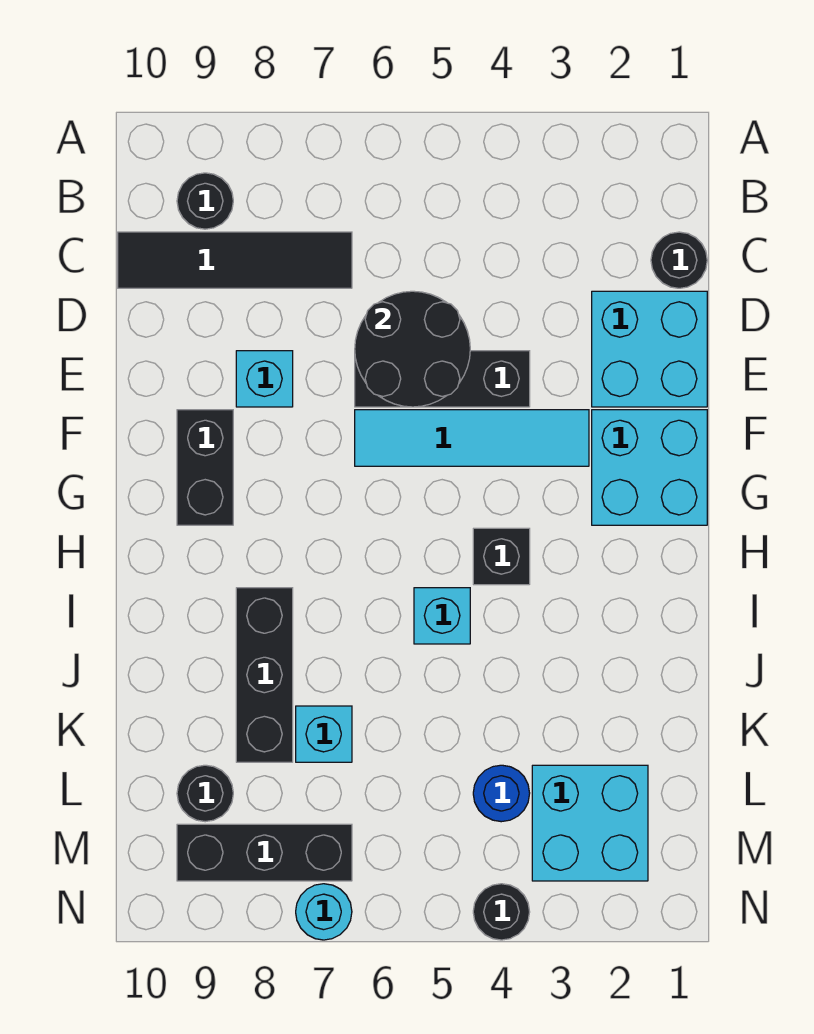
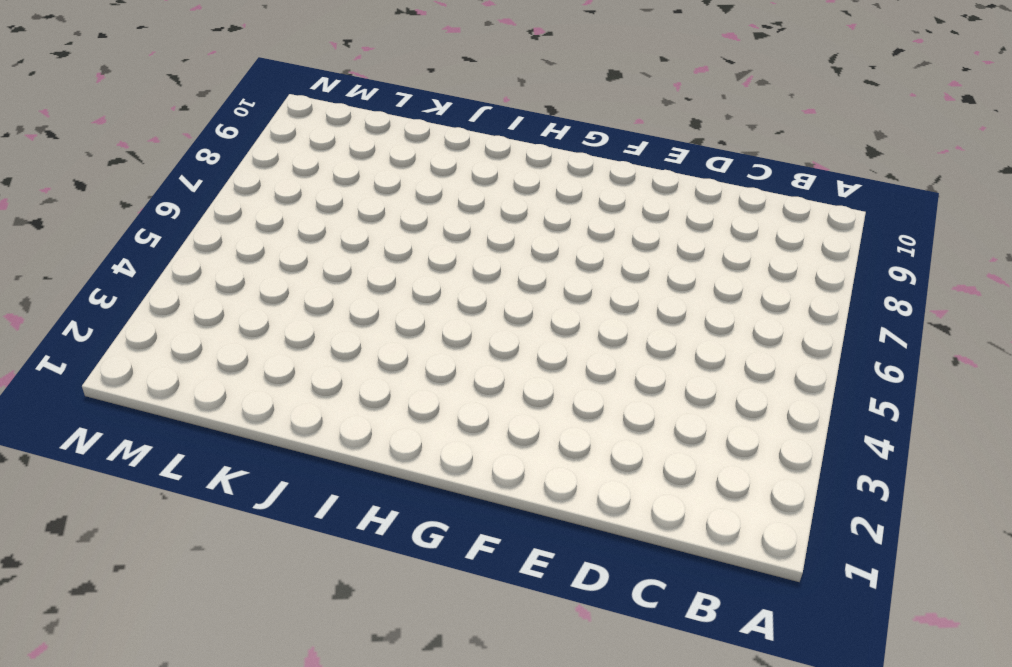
none -> black round brick B9 level 1
none -> black round brick C1 level 1
none -> black tile C7:C10 level 1

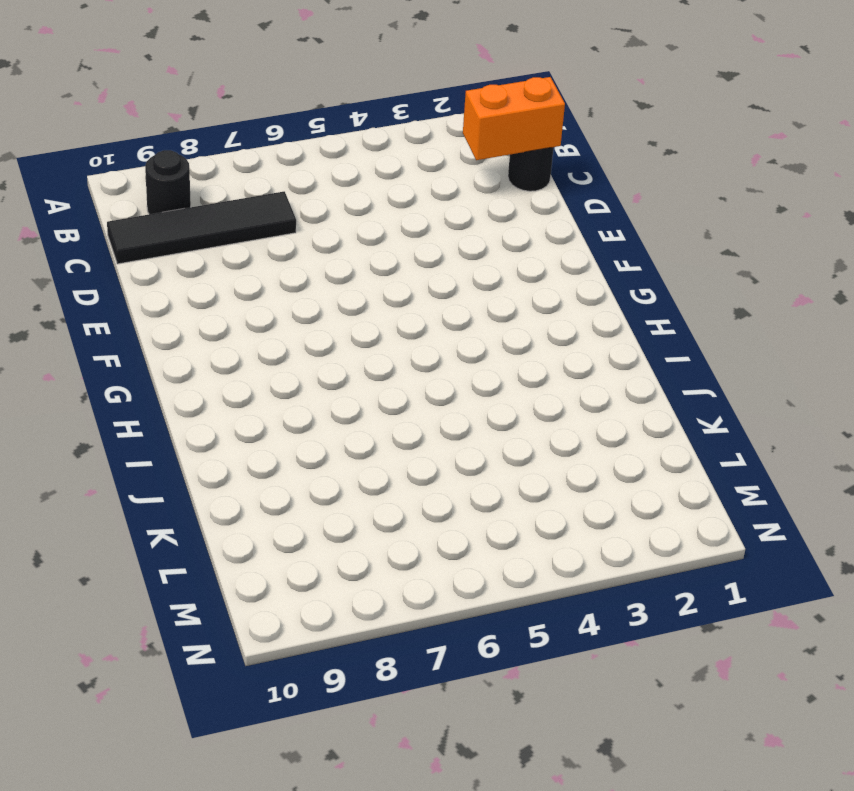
orange brick C1:C2 level 2 -> none
none -> cyan brick D1:E2 level 1
none -> black brick E4:E6 level 1
none -> cyan brick E8 level 1

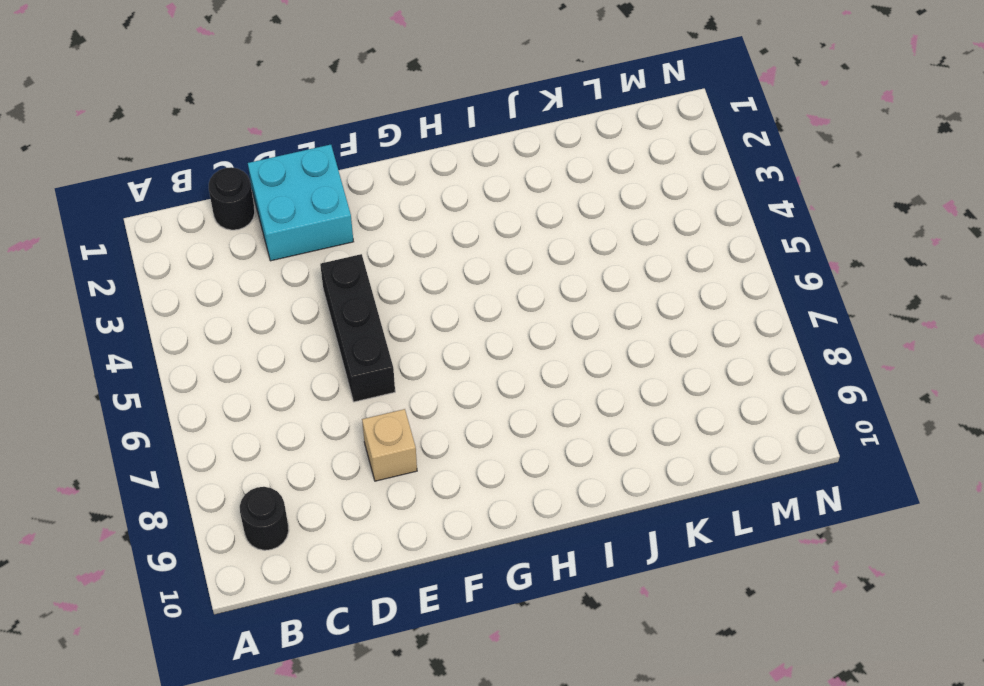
tan brick E8 level 1 -> cyan brick E8 level 1
none -> black tile C7:C10 level 1
none -> cyan brick F1:G2 level 1
none -> cyan tile F3:F6 level 1

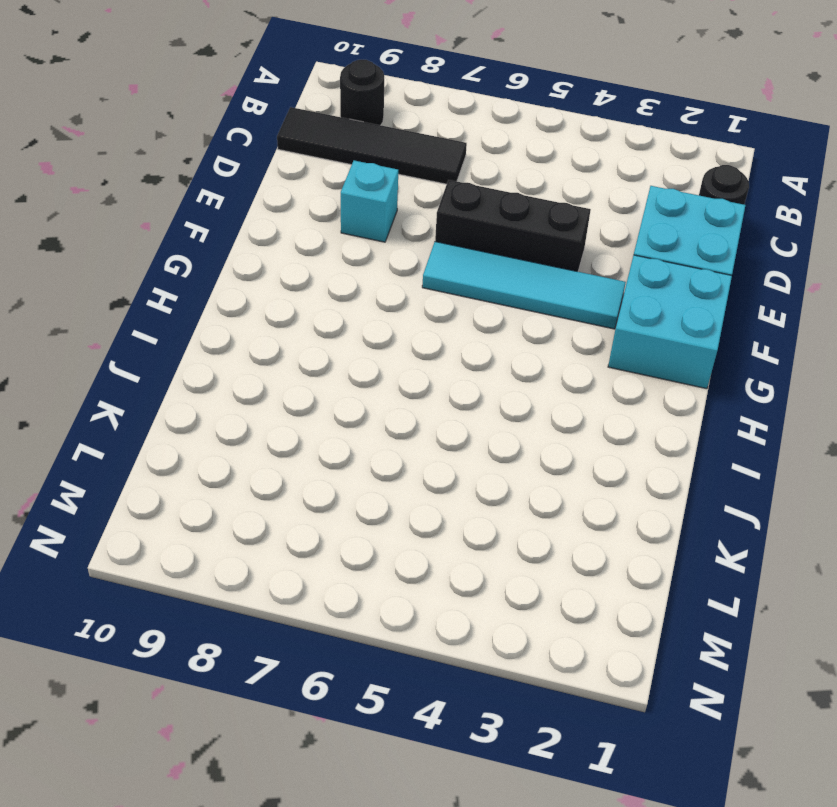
none -> black brick F9:G9 level 1
none -> black brick H4 level 1
none -> cyan brick I5 level 1

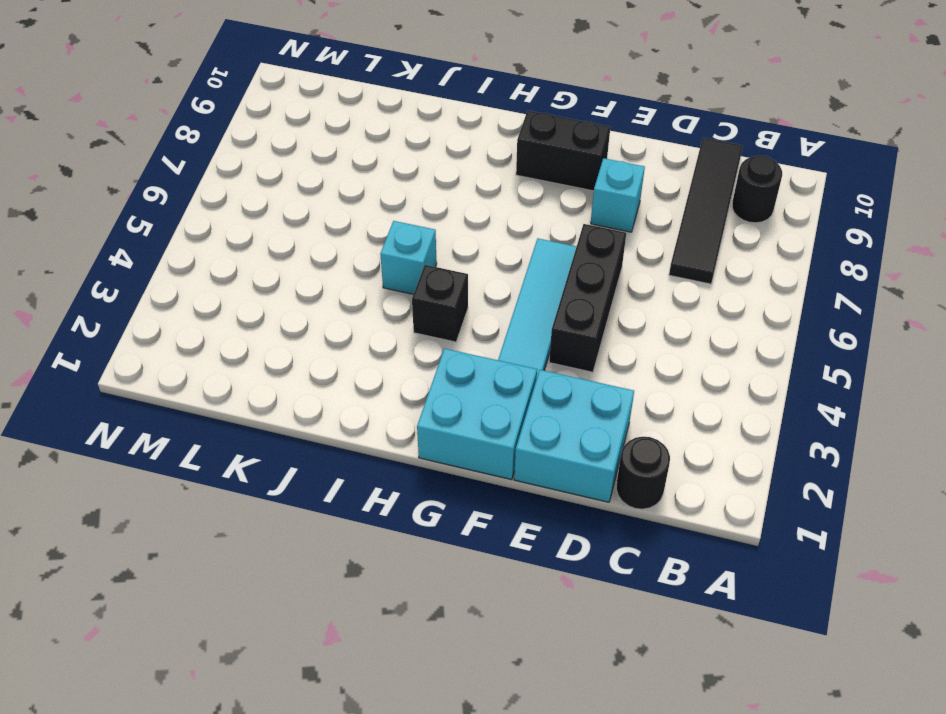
none -> black brick I8:K8 level 1
none -> cyan brick K7 level 1
none -> cyan brick L2:M3 level 1

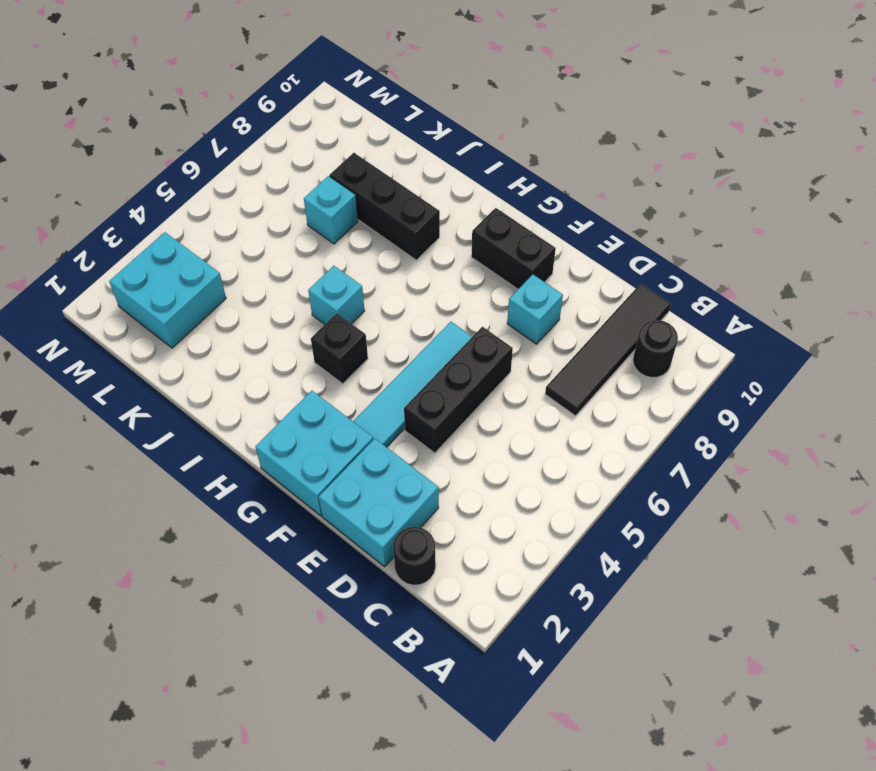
none -> blue round brick L4 level 1
none -> black round brick L9 level 1
none -> black brick M7:M9 level 1

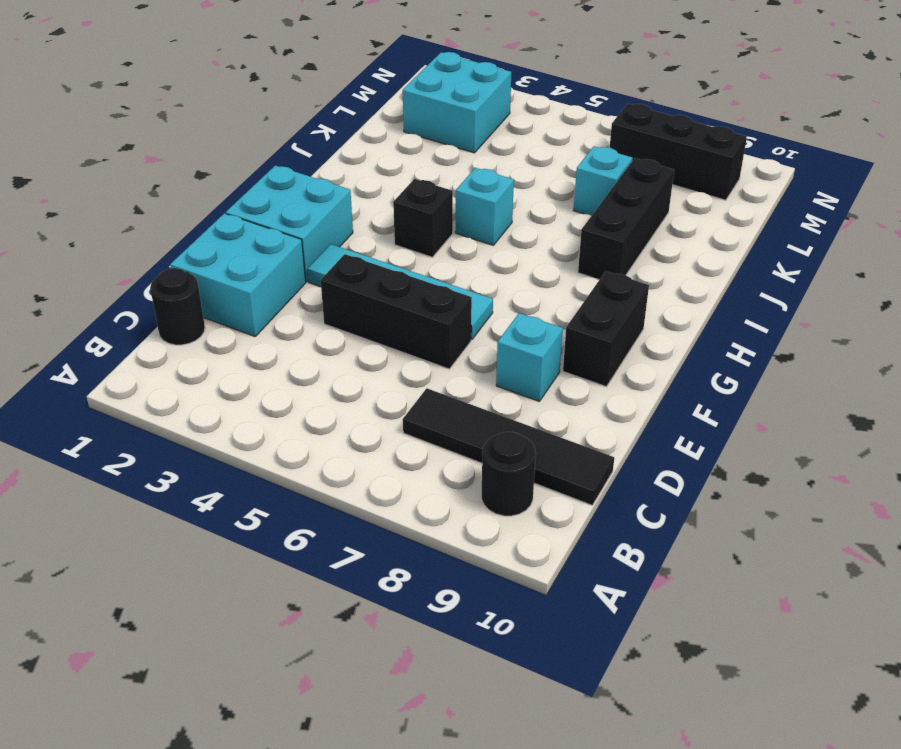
none -> blue round brick L4 level 1
none -> black round brick L9 level 1
none -> black round brick N4 level 1

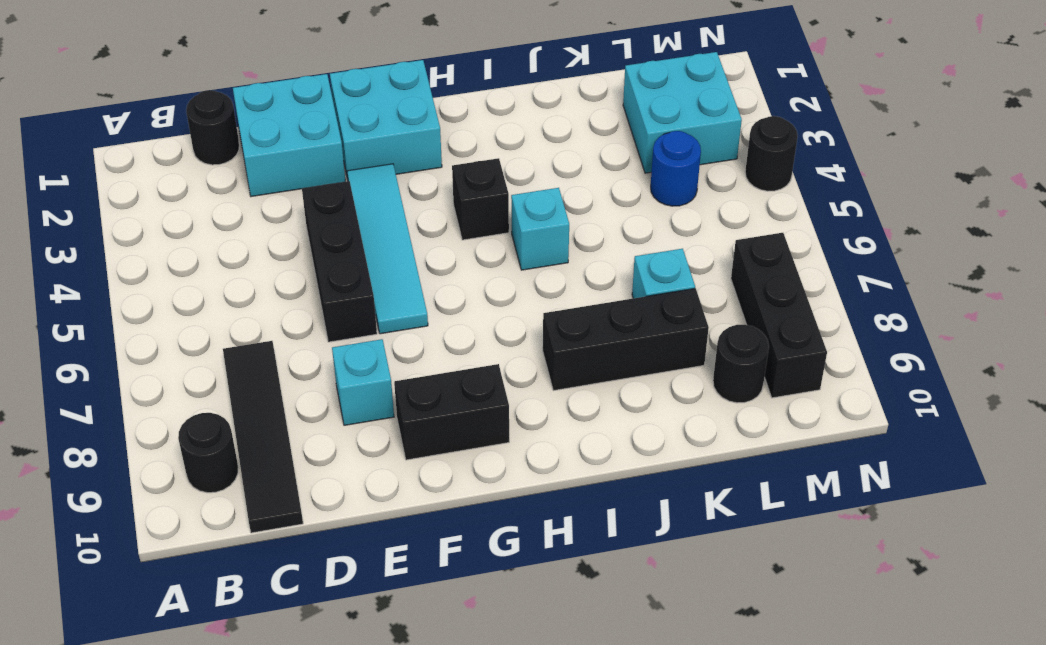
none -> cyan round brick N7 level 1
none -> black round brick D5:E6 level 2

